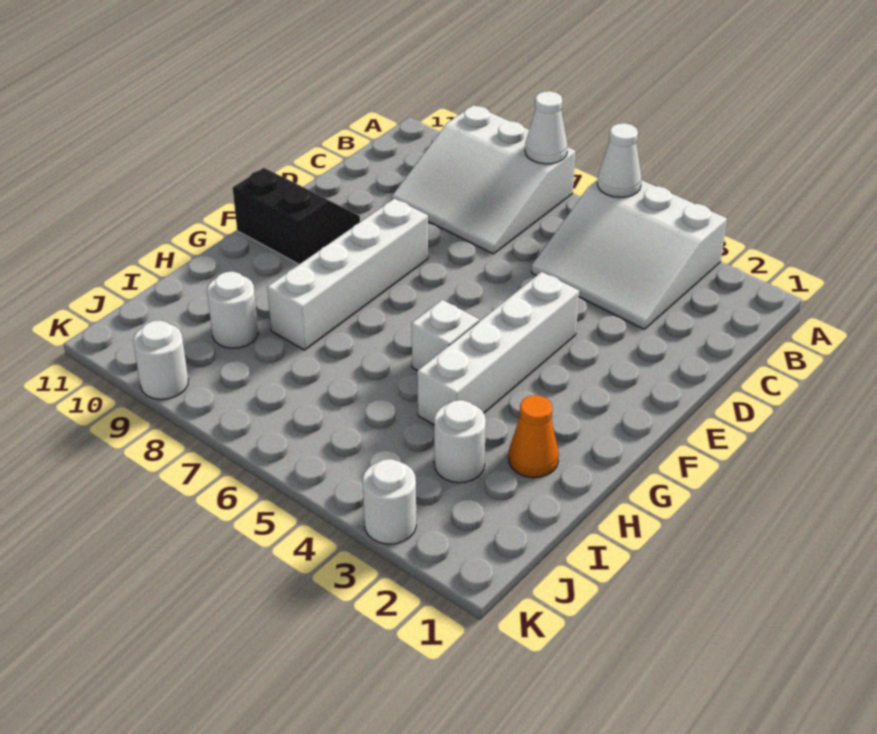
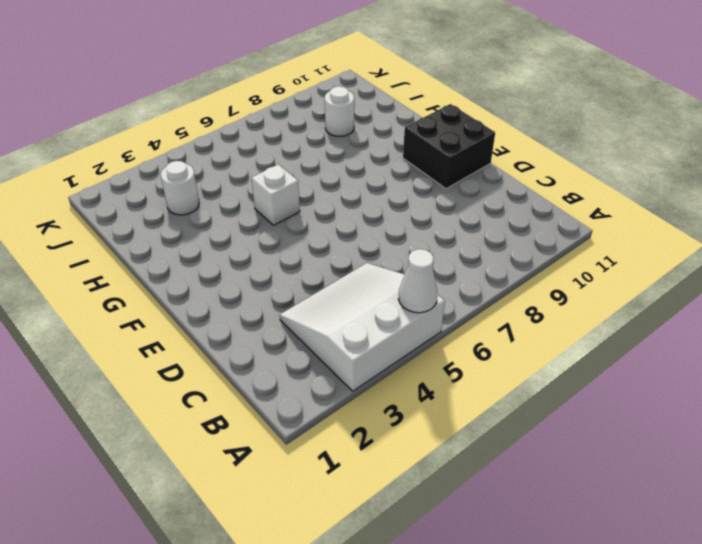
black brick E10:F11 level 1 -> black slope E10:F11 level 1 top F
none -> white slope A7:C9 level 1 top A
none -> white brick E4:H4 level 1
none -> white brick E8:H8 level 1

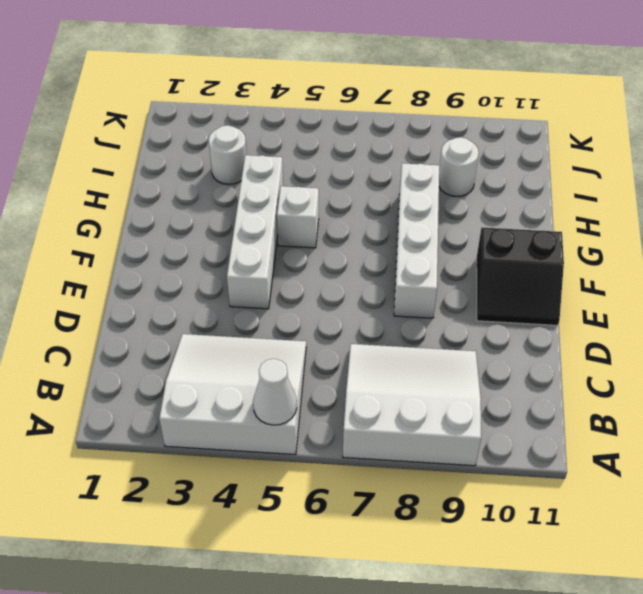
none -> orange cone H2 level 1
none -> white round brick K3 level 1
none -> white round brick K9 level 1

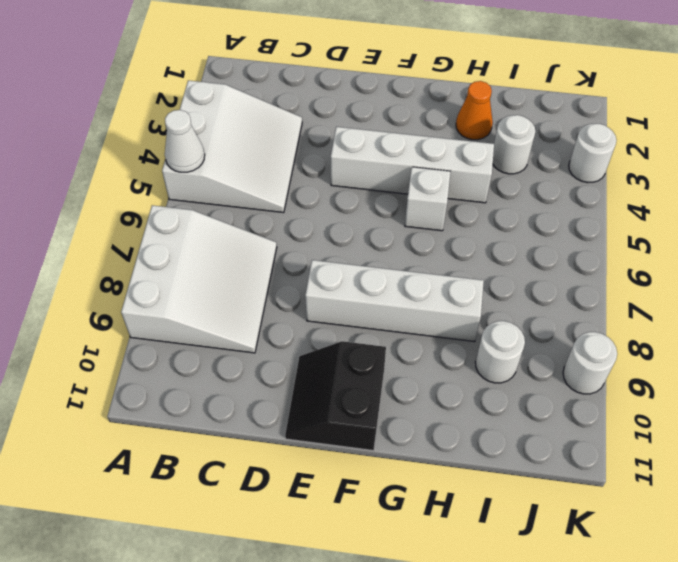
none -> white cone A7 level 2

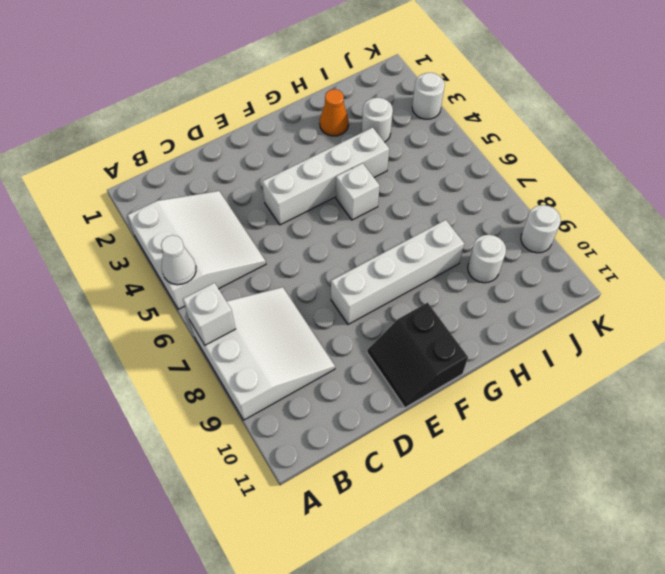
white brick A7 level 2 -> white cone A7 level 2

